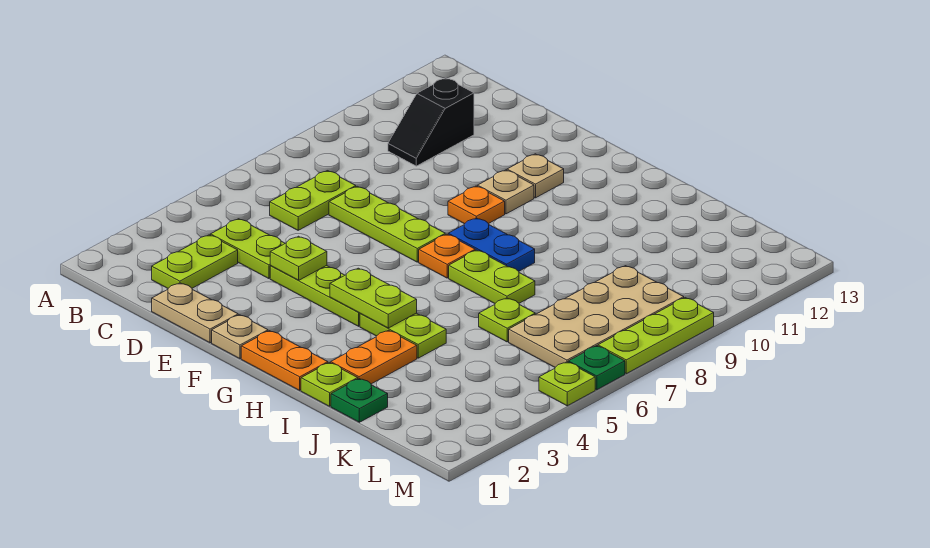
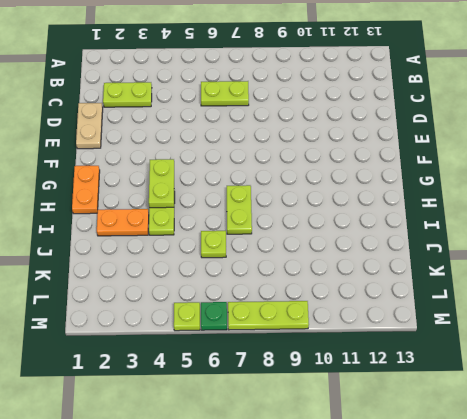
none -> lime plate C4:D4 level 1
none -> black slope C10:C11 level 1 top 11
none -> lime plate D7:F7 level 1

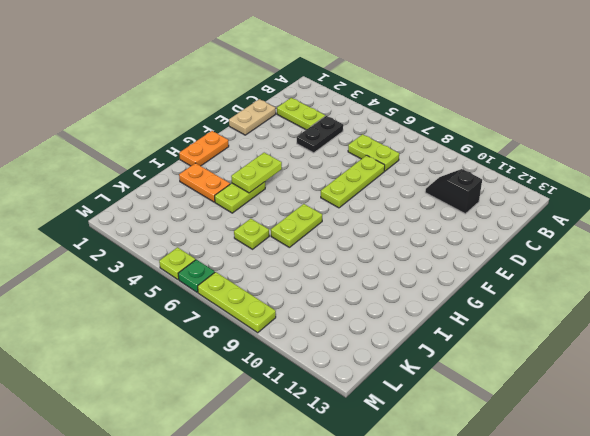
black plate C4:D4 level 1 -> lime plate C4:D4 level 1
none -> lime plate E4:G4 level 1
none -> tan plate F1 level 1
none -> orange plate F9 level 1

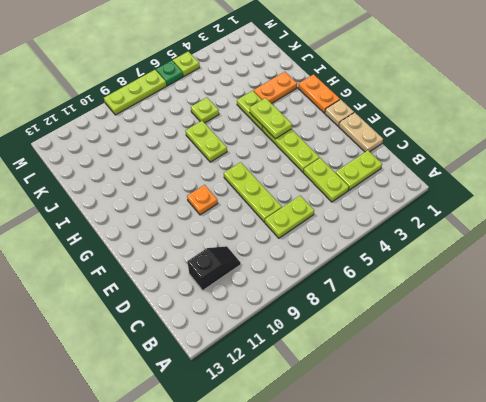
none -> tan plate F10 level 1
none -> tan plate F11 level 1
none -> orange plate G7 level 1

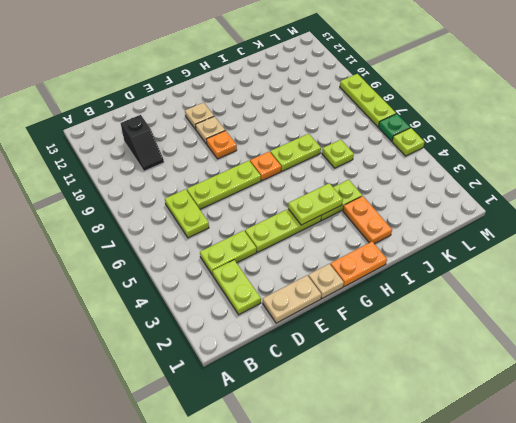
none -> blue plate G8:H8 level 1
none -> lime plate I1 level 1
none -> green plate J1 level 1

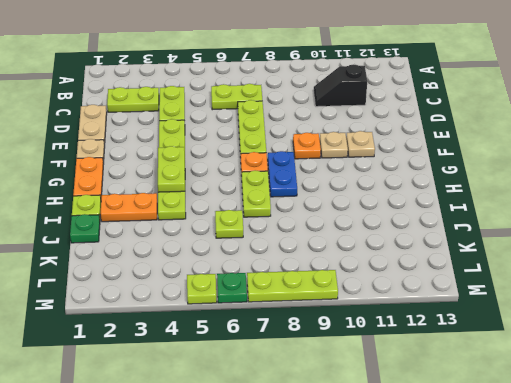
none -> tan plate K6:L9 level 1
none -> lime plate E4 level 2

